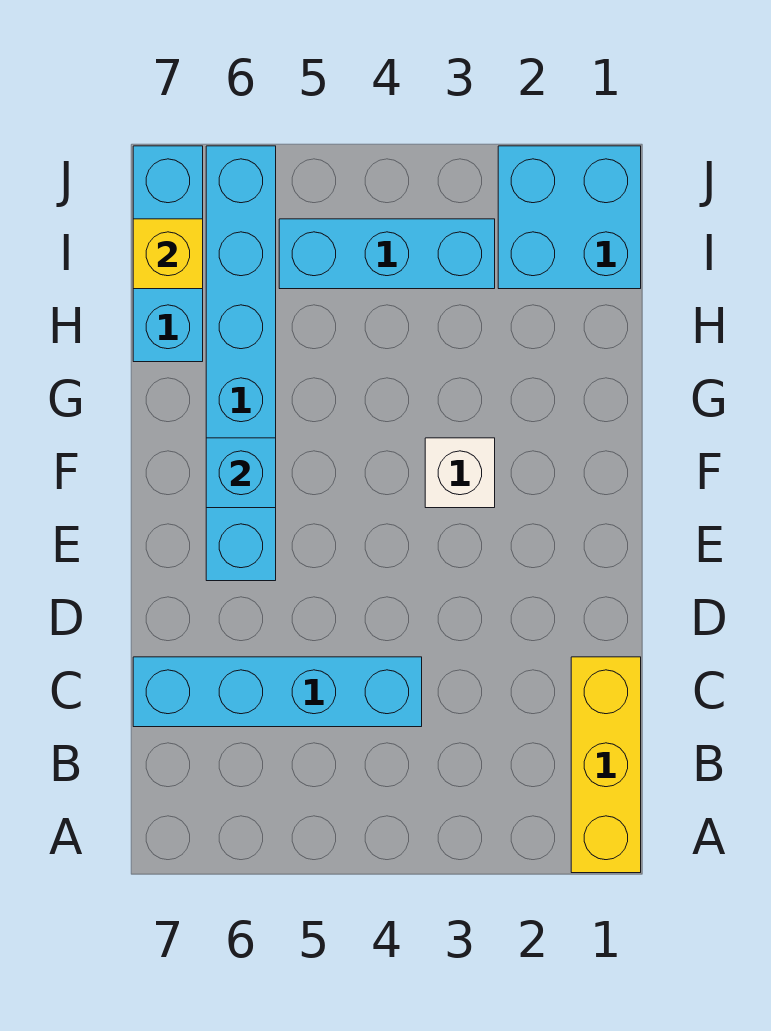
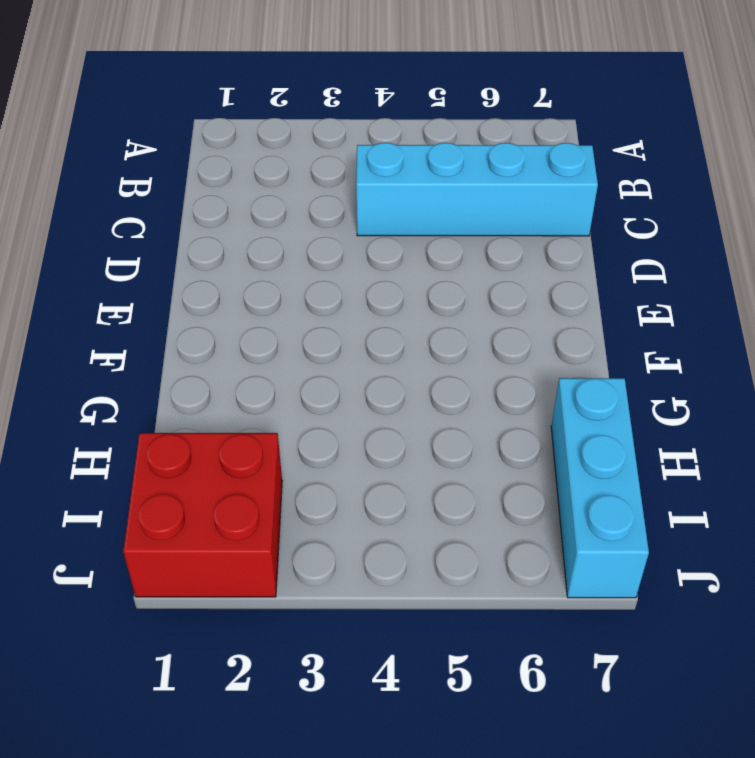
red brick I1:J2 level 1 -> cyan brick I1:J2 level 1
none -> yellow brick A1:C1 level 1
none -> cyan brick E6:J6 level 1

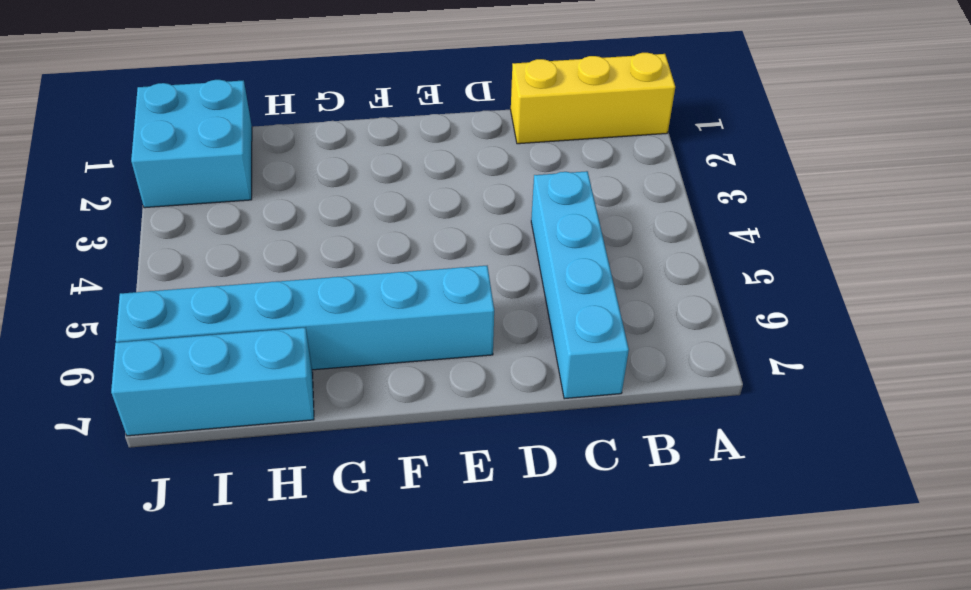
none -> white brick F3 level 1
none -> cyan brick I3:I5 level 1

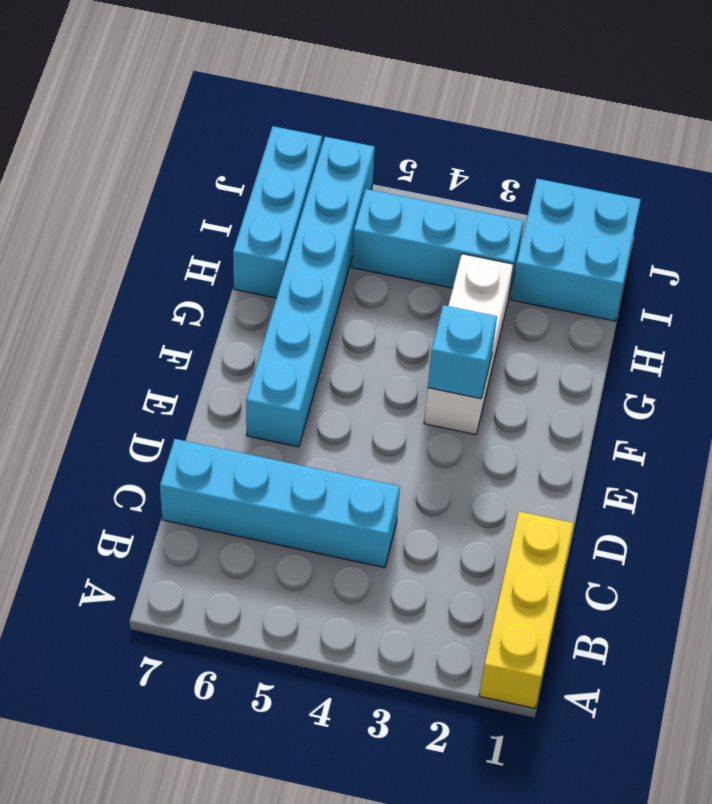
white brick F3:H3 level 1 -> white brick F3 level 1
cyan brick F3 level 2 -> cyan brick F6 level 2
none -> yellow brick I7 level 2

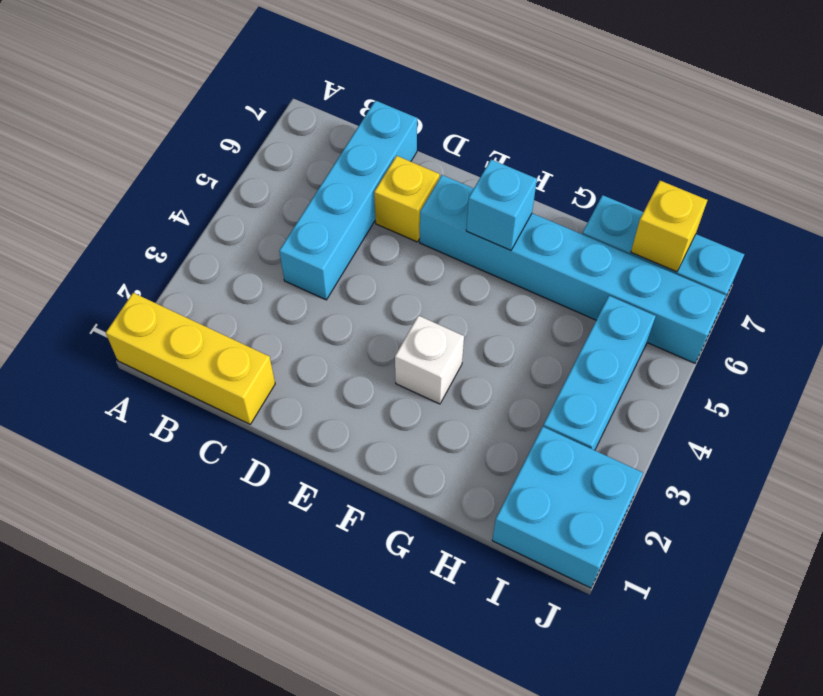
yellow brick D6 level 1 -> none

